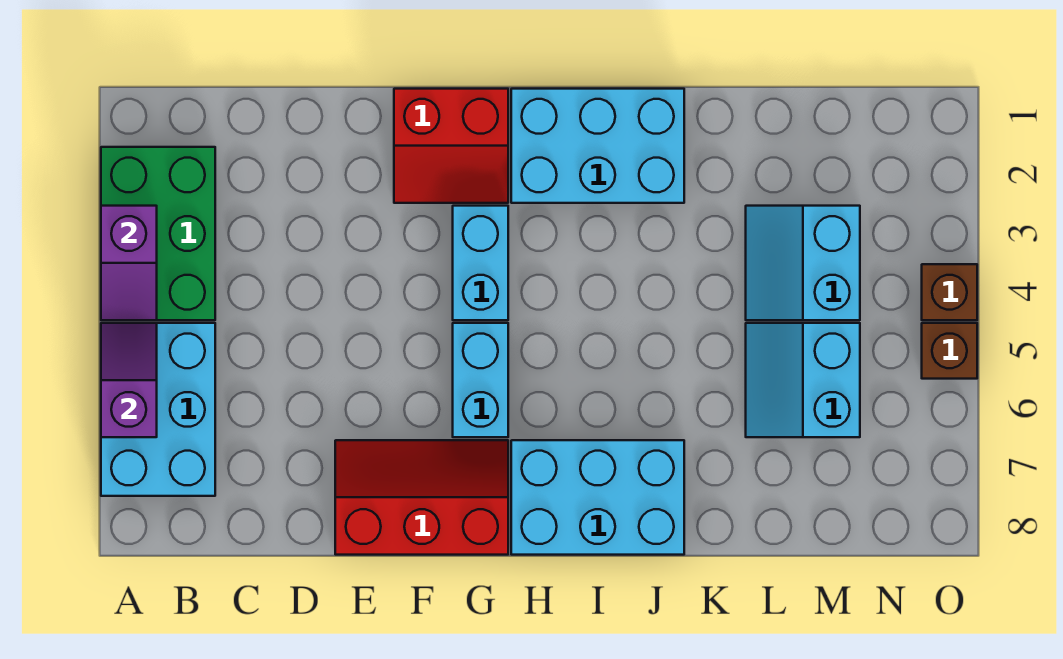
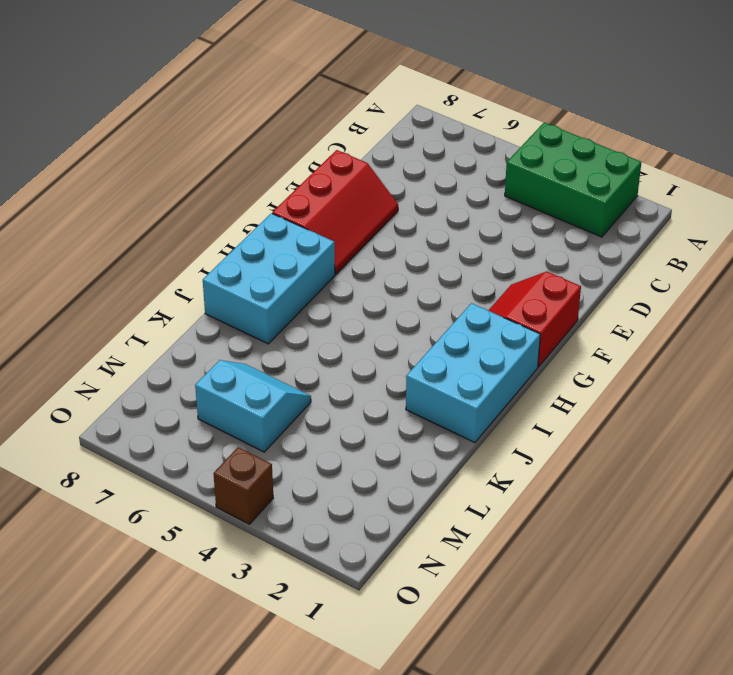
none -> cyan brick A5:B7 level 1
none -> cyan brick G3:G4 level 1
none -> cyan brick G5:G6 level 1

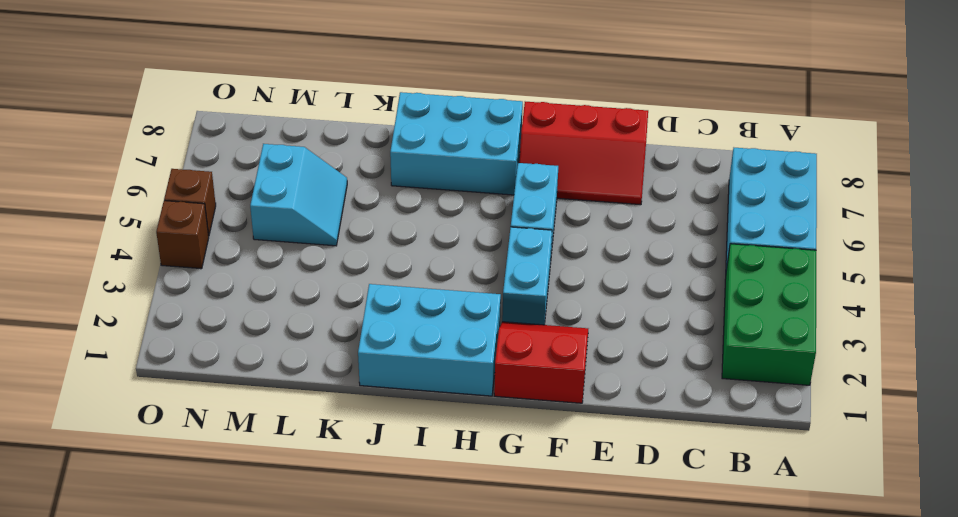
none -> cyan slope L3:M4 level 1 top M
none -> purple slope A3:A4 level 2 top 3
none -> purple slope A5:A6 level 2 top 6

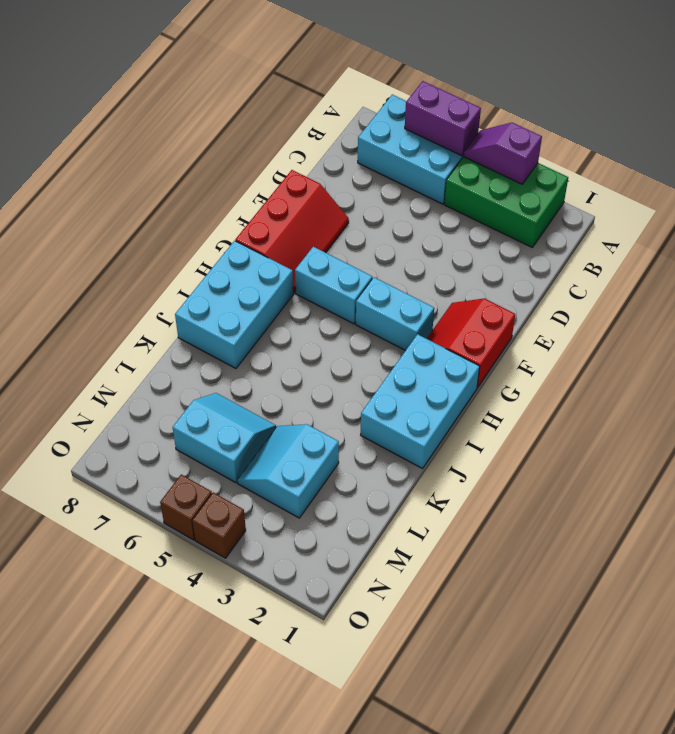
purple brick A5:A6 level 2 -> purple slope A5:A6 level 2 top 6
cyan slope L3:M4 level 1 top 3 -> cyan slope L3:M4 level 1 top M

